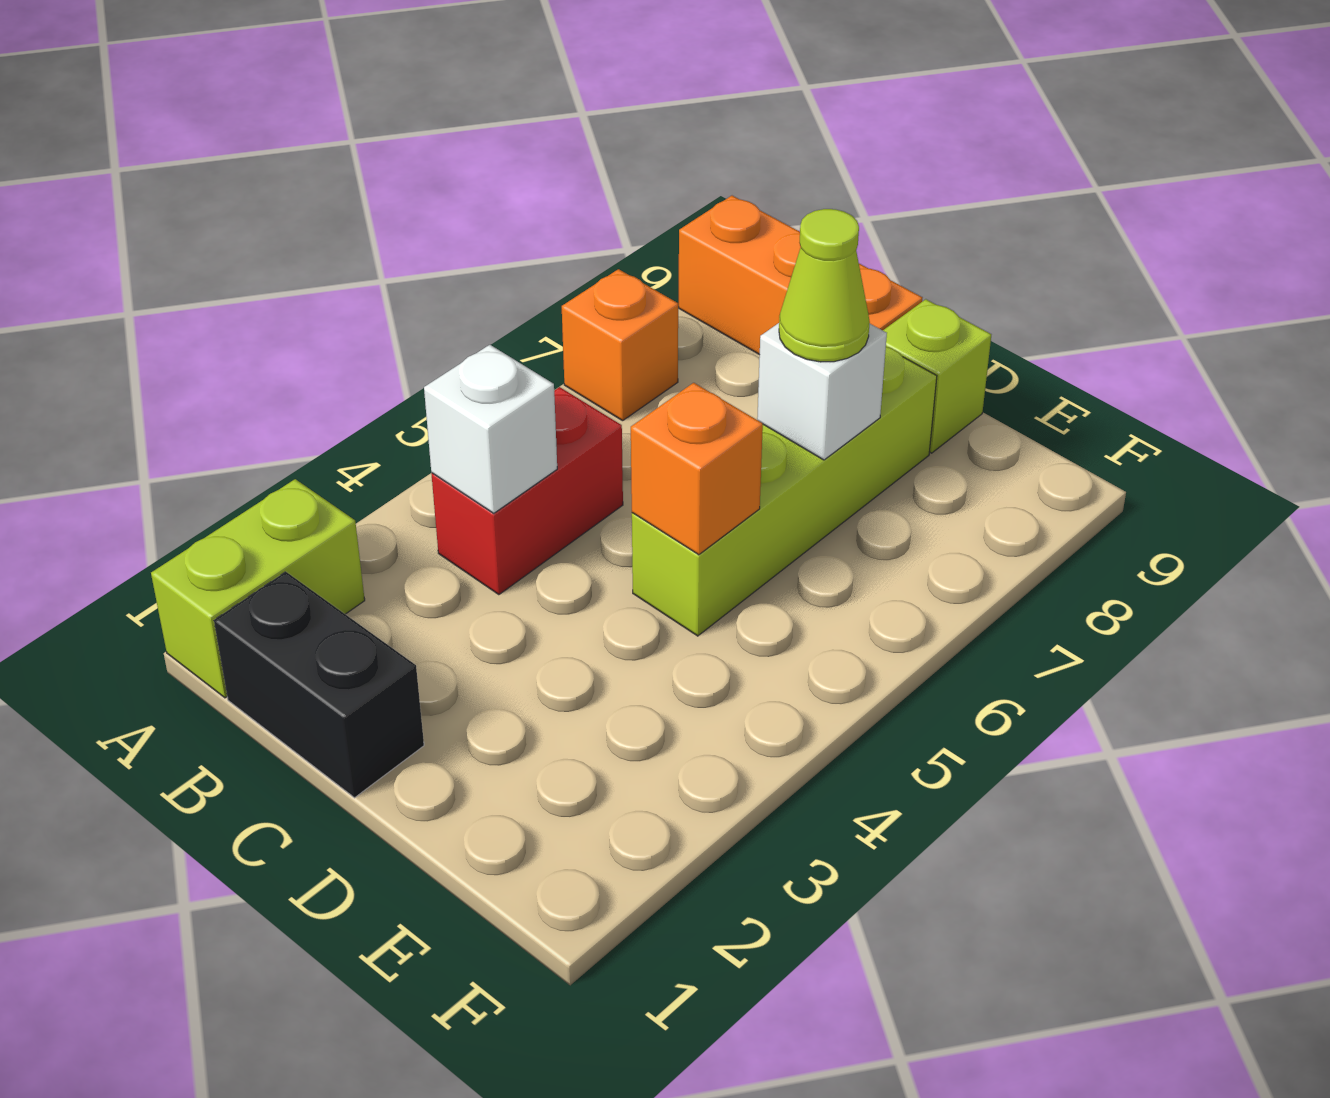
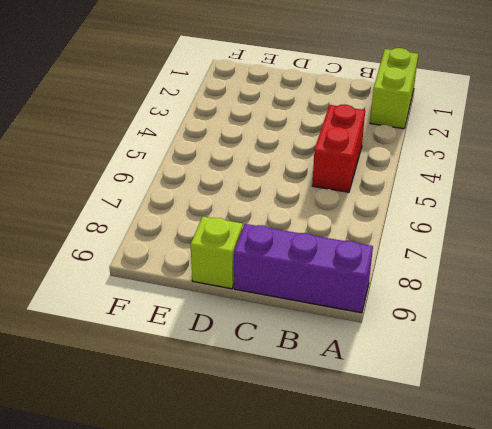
purple brick A9:C9 level 1 -> orange brick A9:C9 level 1
none -> orange brick A7 level 1
none -> black brick B1:C1 level 1

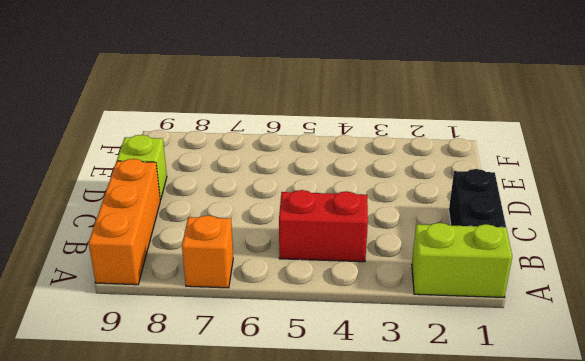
none -> lime brick D5:D8 level 1
none -> white brick B4 level 2

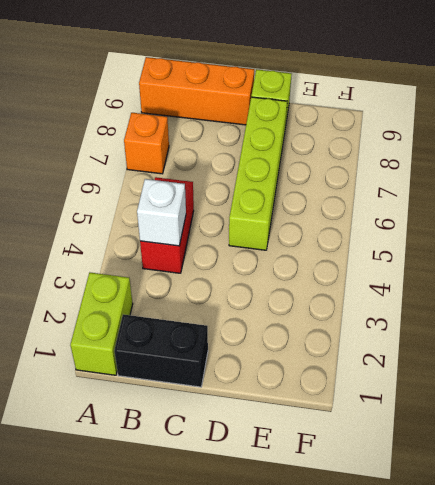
none -> orange brick D5 level 2
none -> white brick D7 level 2

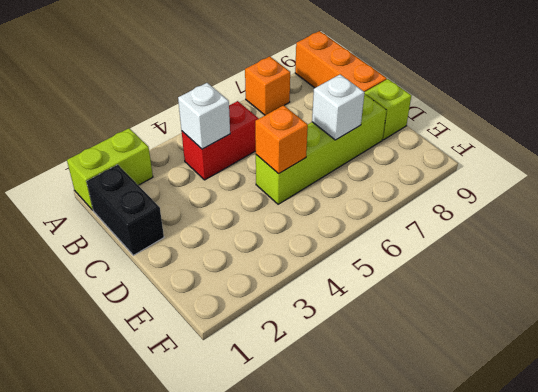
none -> lime cone D7 level 3

